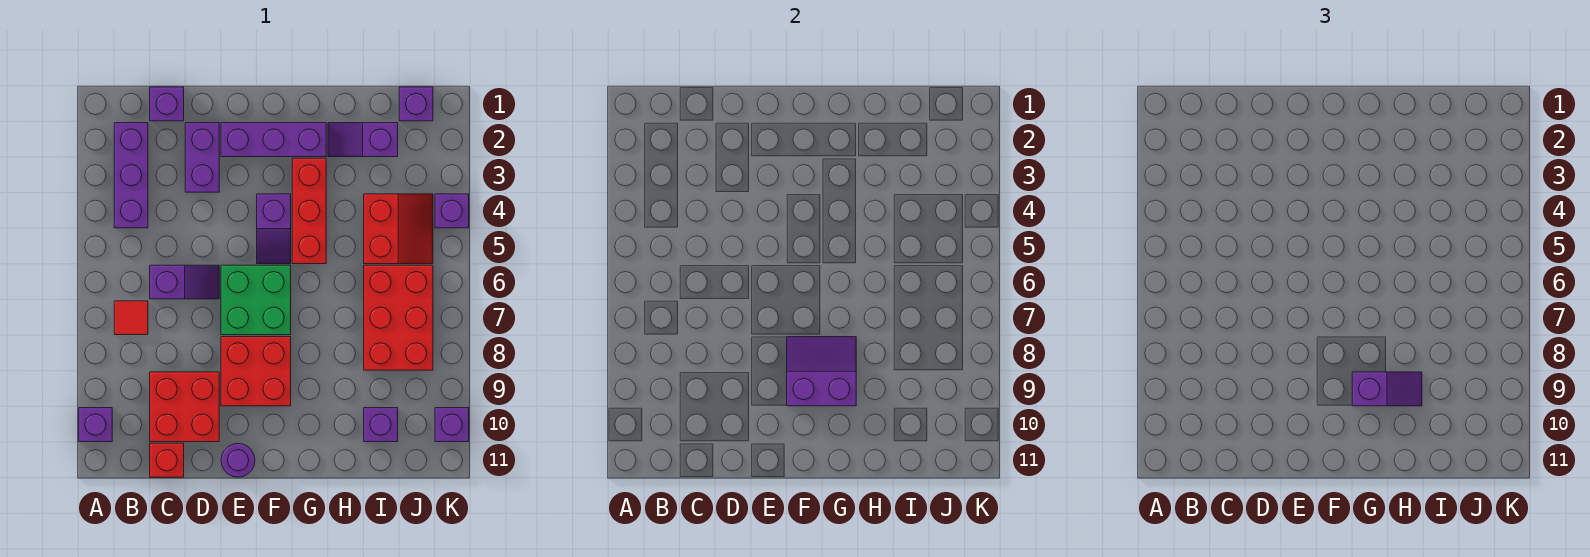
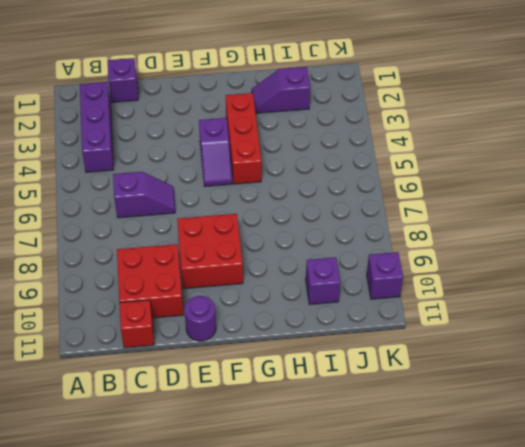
none -> purple brick A10 level 1
none -> red tile B7 level 1
none -> purple brick D2:D3 level 1

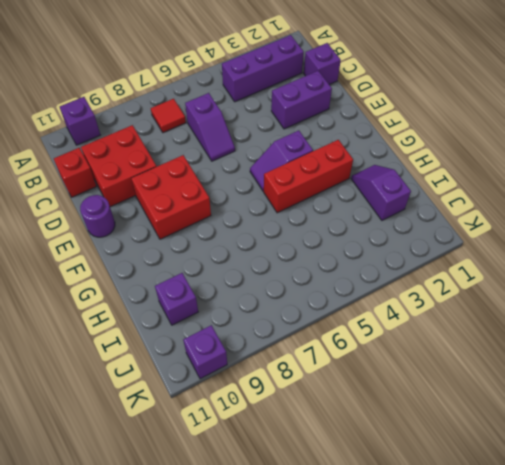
none -> purple brick E2:G2 level 1
none -> green brick E6:F7 level 1
none -> red slope I4:J5 level 1 top I

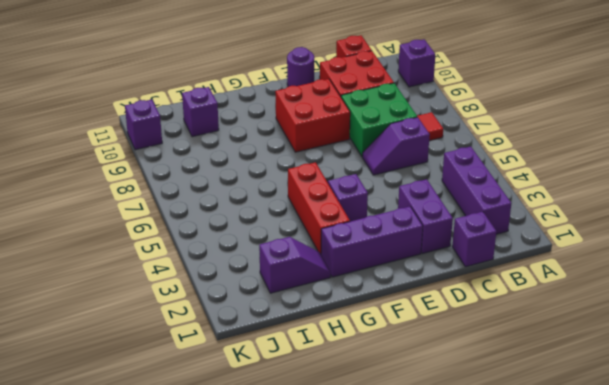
green brick C7:D8 level 1 -> green brick E6:F7 level 1
none -> red slope I4:J5 level 1 top I
none -> red brick I6:J8 level 1
none -> purple brick J1 level 1

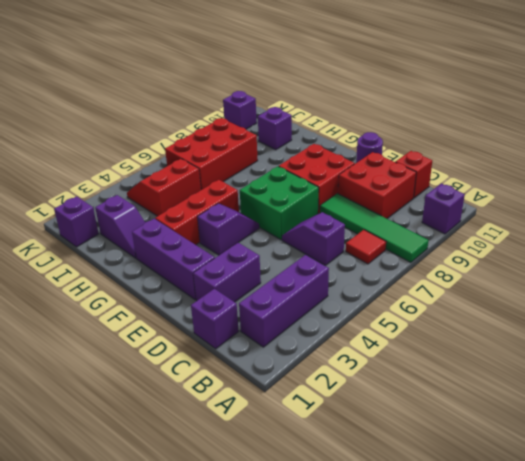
green tile A8:D8 level 1 -> none
none -> purple brick K4 level 1
none -> purple slope F8:G9 level 2 top 9
none -> purple slope G9:H9 level 3 top G

